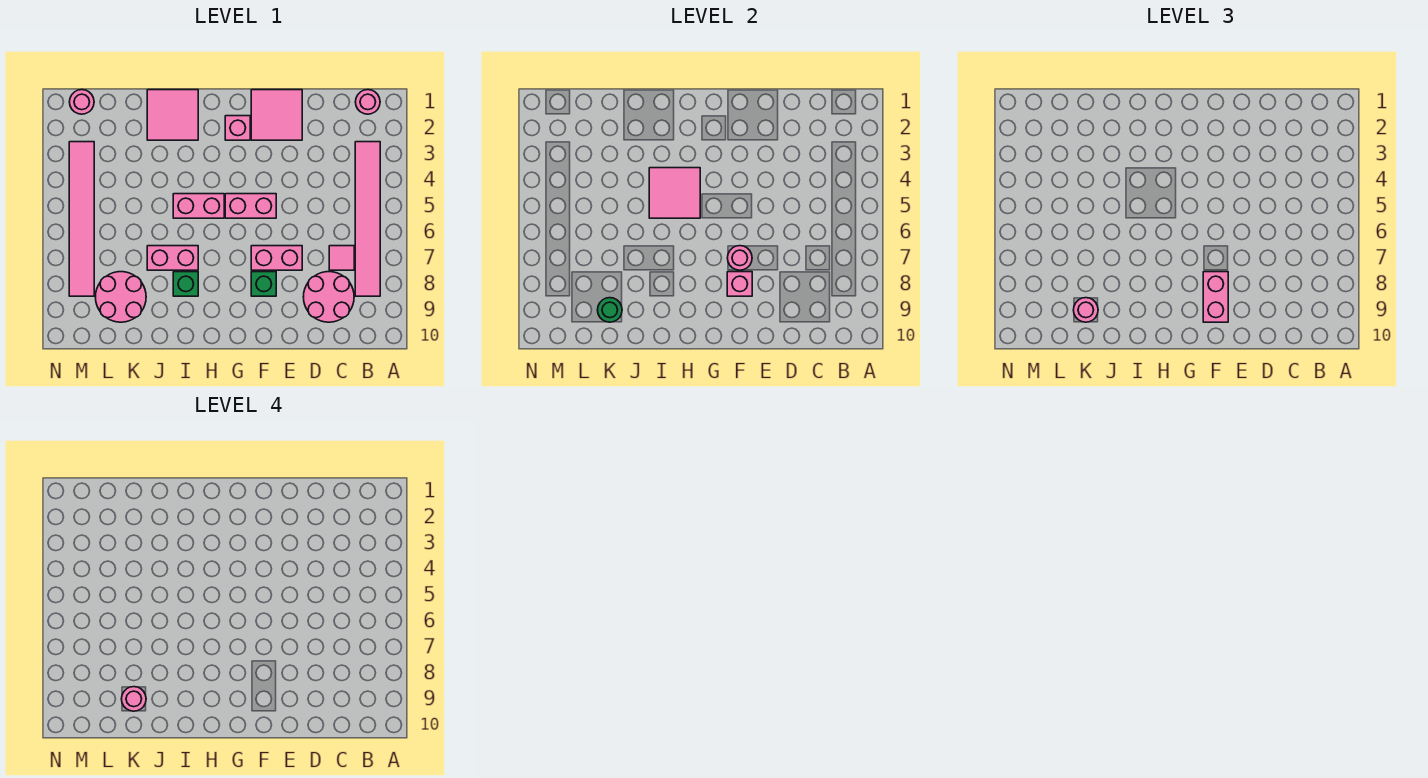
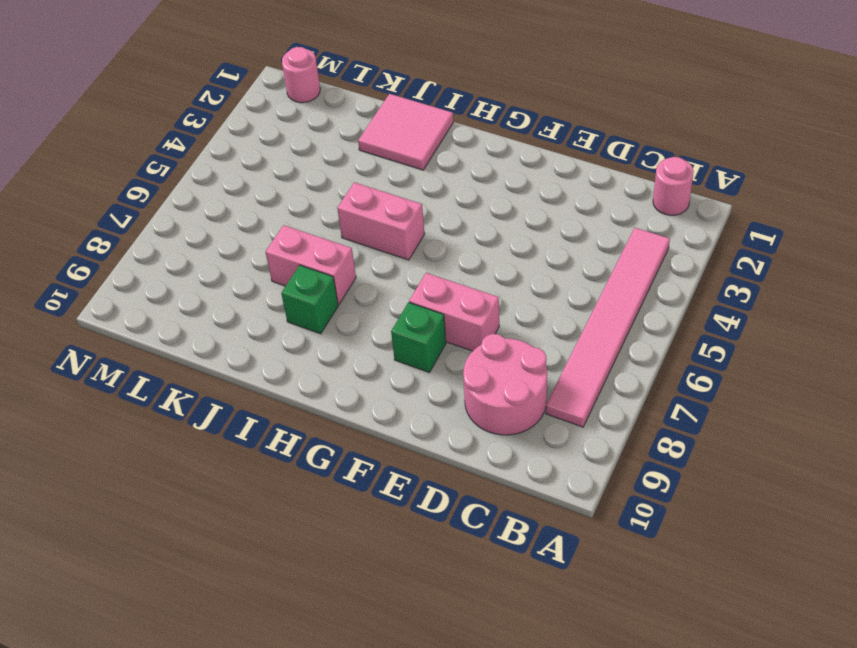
none -> pink tile C7 level 1
none -> pink tile E1:F2 level 1
none -> pink brick F5:G5 level 1

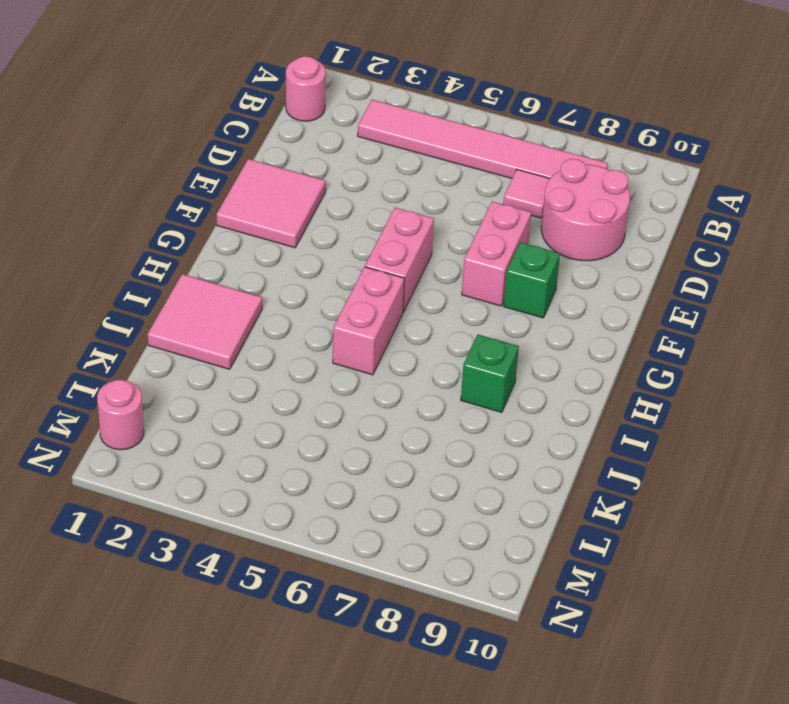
none -> pink brick G2 level 1
none -> pink brick I7:J7 level 1
none -> pink round brick K8:L9 level 1

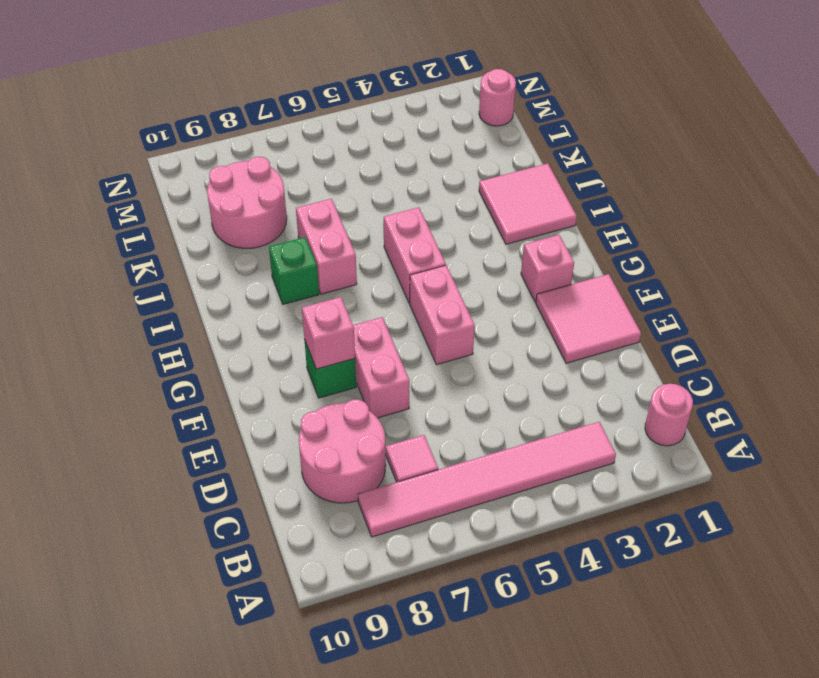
none -> pink tile M3:M8 level 1
none -> pink round brick F7 level 2
none -> pink tile H4:I5 level 2

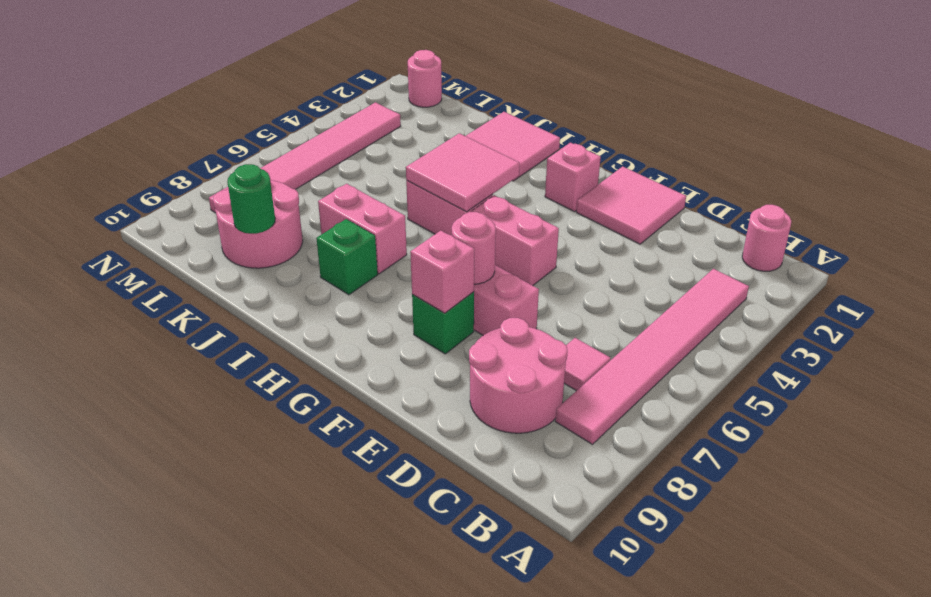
none -> pink brick F8:F9 level 3
none -> pink round brick K9 level 3
none -> pink round brick K9 level 4

